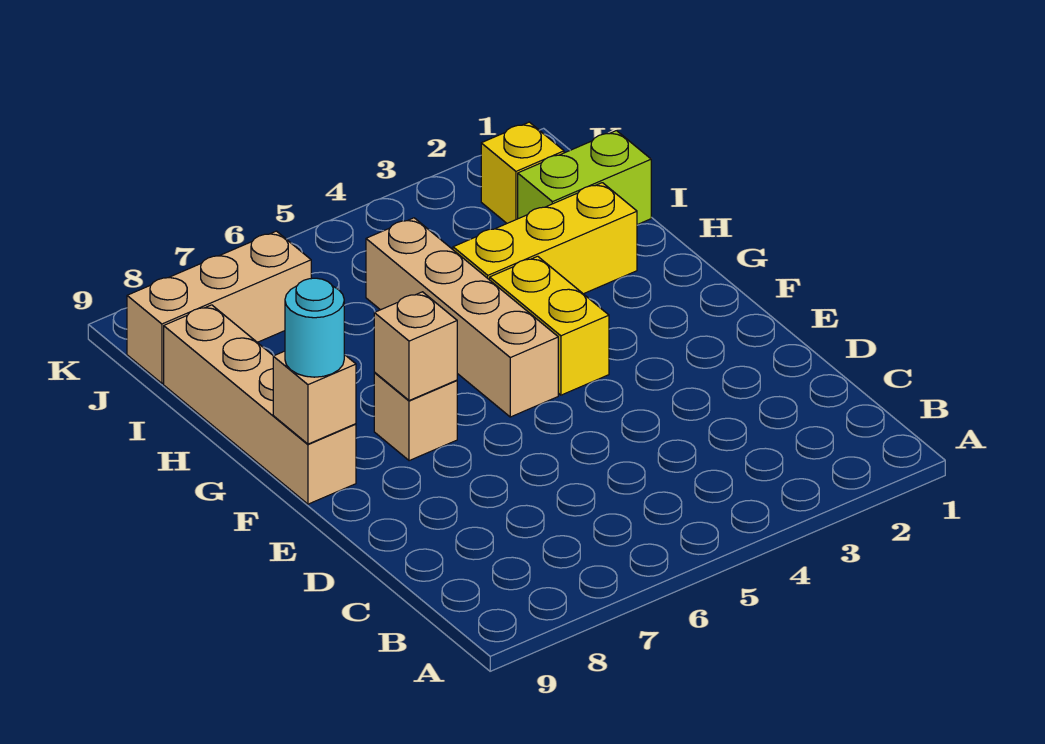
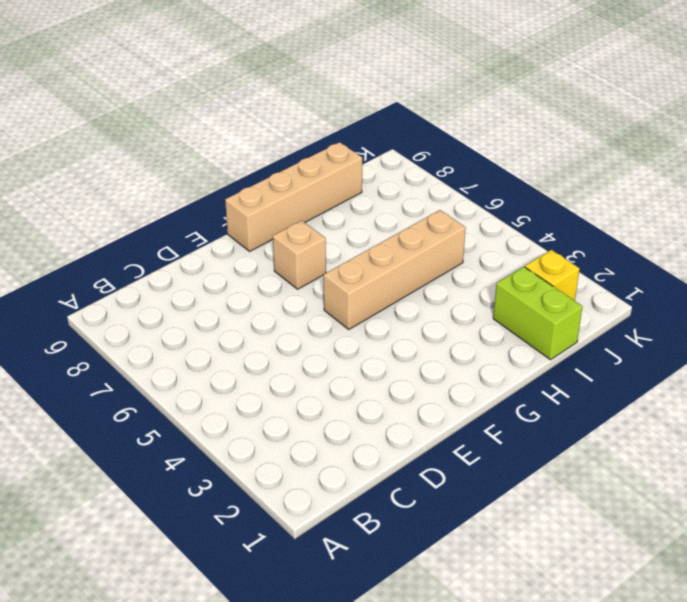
none -> yellow brick F4:G4 level 1
none -> yellow brick H2:H4 level 1

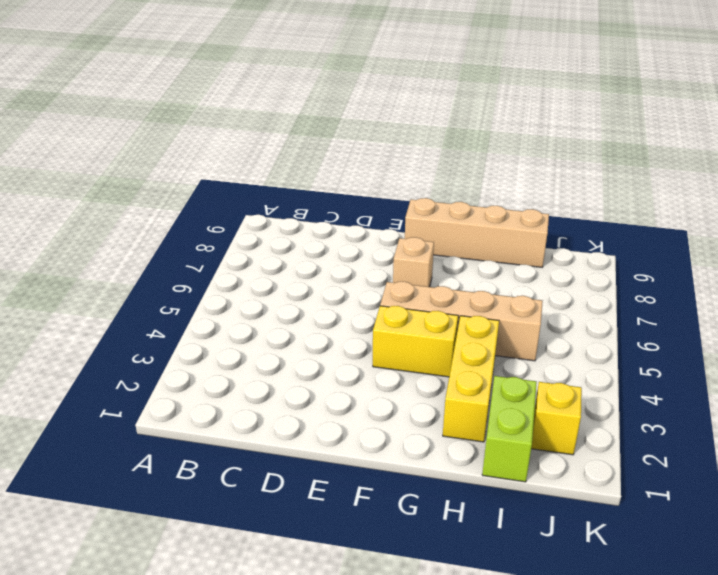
none -> tan brick J7:J9 level 1
none -> tan brick F7 level 2

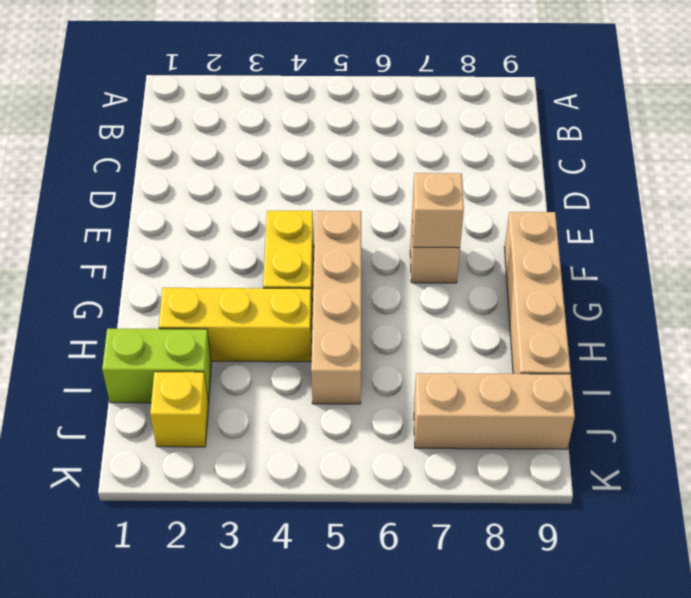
none -> tan brick F9 level 2
none -> cyan round brick F9 level 3

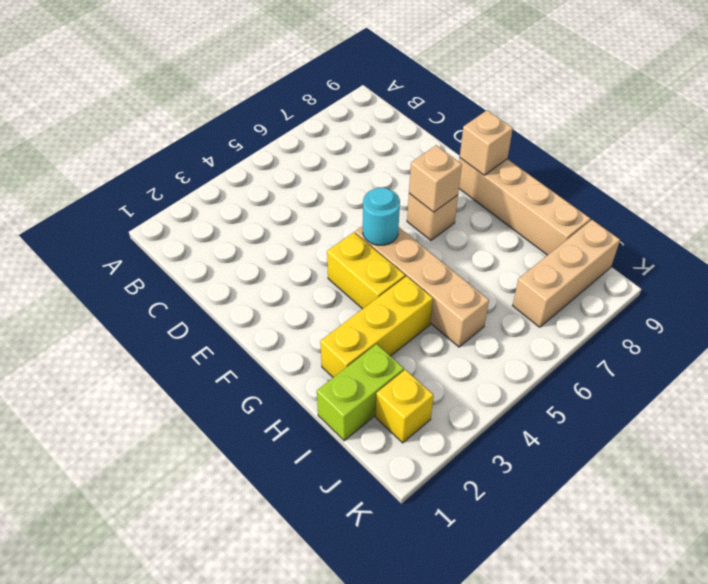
cyan round brick F5 level 2 -> cyan round brick F9 level 3

